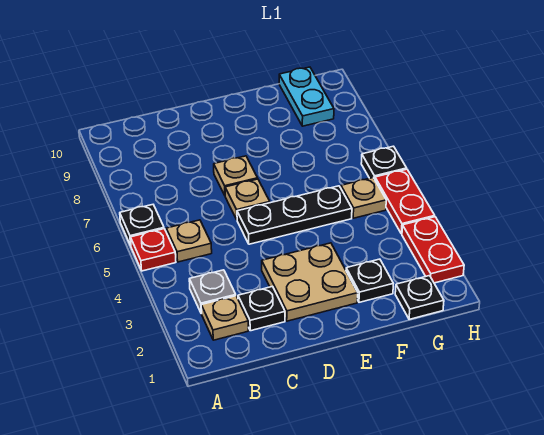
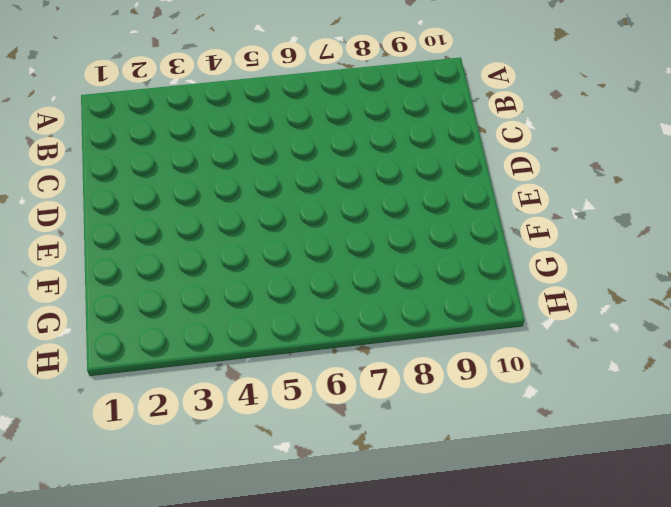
none -> red plate A5 level 1
none -> black plate A6 level 1
none -> tan plate B2 level 1

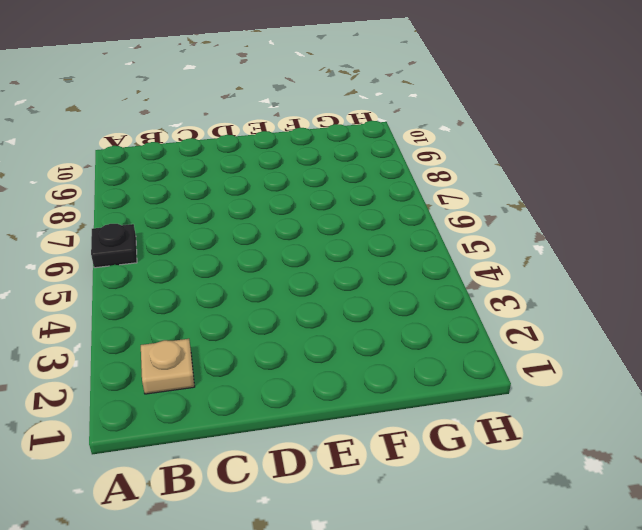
none -> red plate A5 level 1
none -> grey plate B3 level 1
none -> tan plate B5 level 1

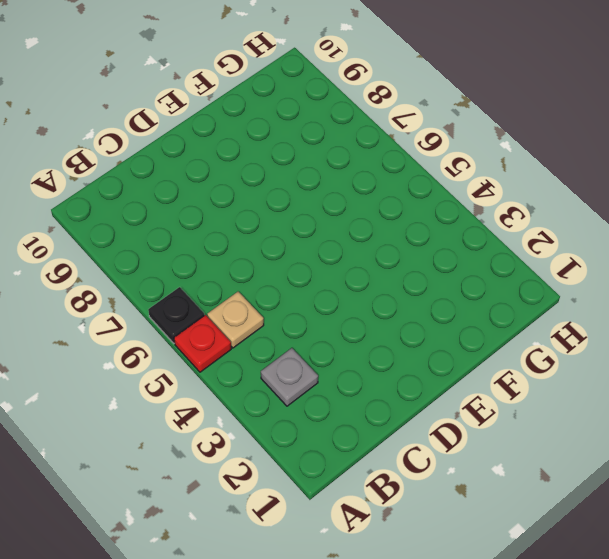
none -> tan plate B2 level 1
none -> black plate C2 level 1
none -> tan plate D2:E3 level 1

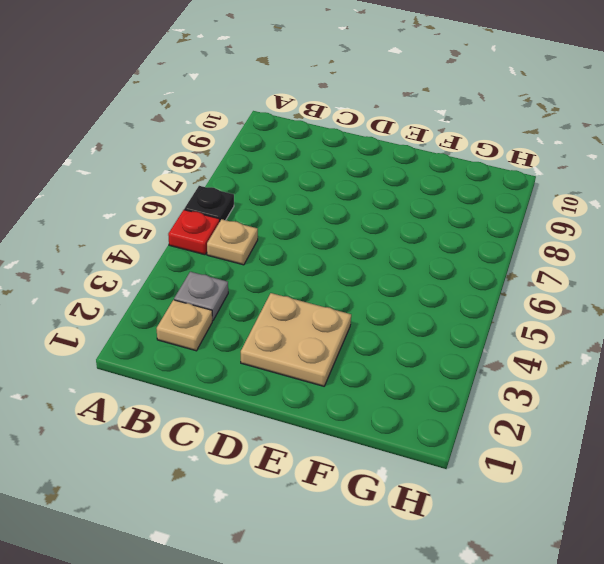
none -> black plate C2 level 1
none -> black plate D5:F5 level 1
none -> tan plate D6 level 1

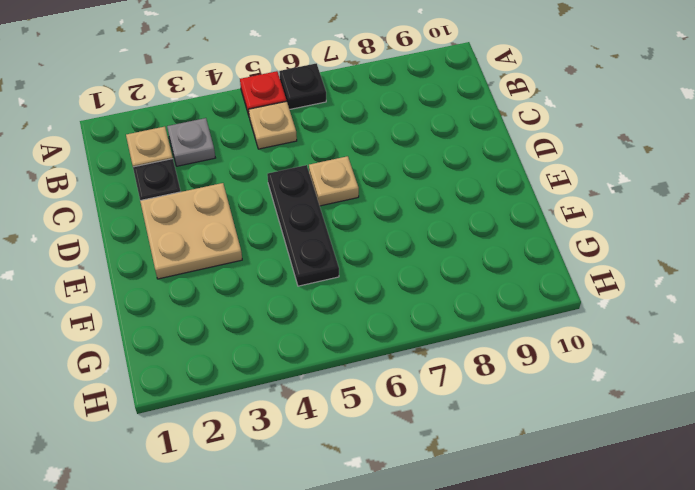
none -> tan plate D7 level 1
none -> black plate F2 level 1
none -> black plate G1 level 1

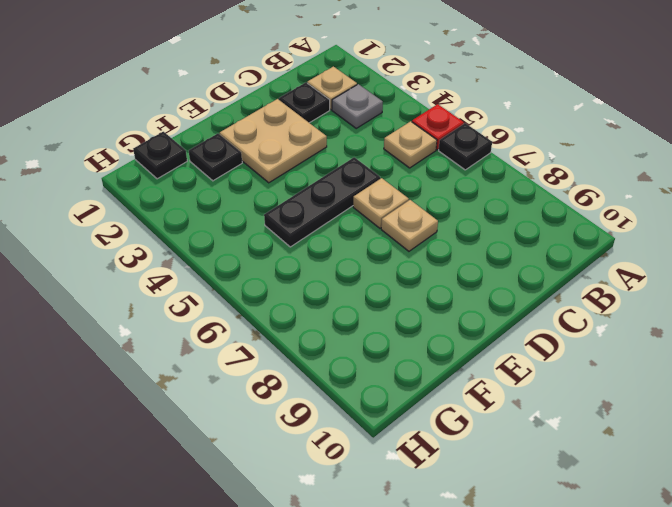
none -> tan plate G5 level 1
none -> cyan plate G9:G10 level 1
none -> red plate H2:H3 level 1

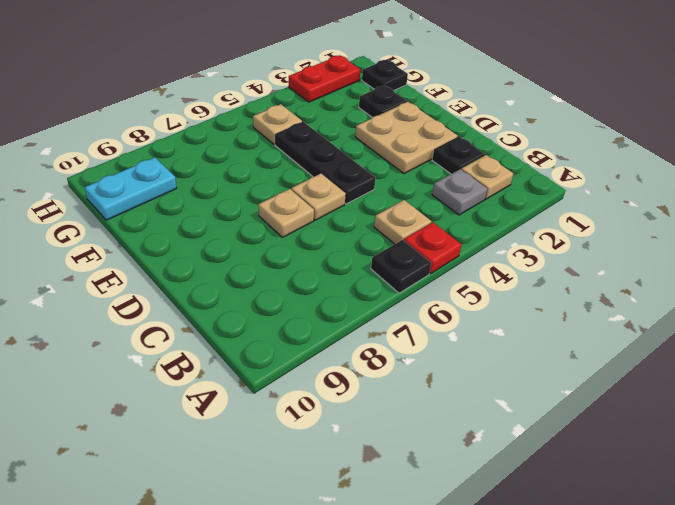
none -> red plate H4:H5 level 1
none -> black plate H6 level 1

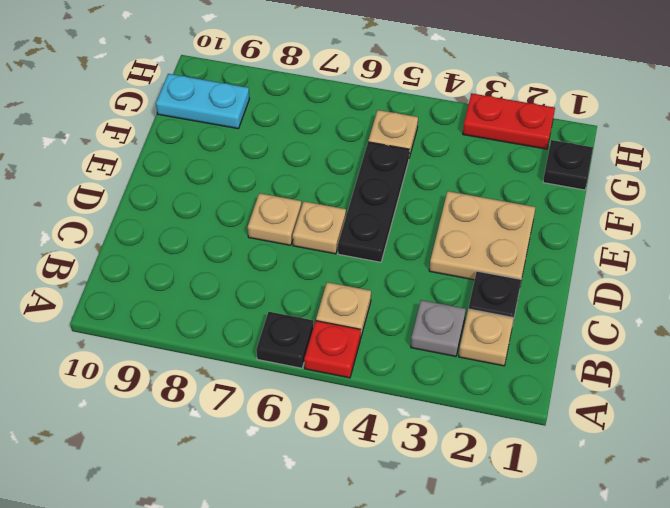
none -> black plate F2 level 1
none -> red plate H4:H5 level 1
none -> black plate H6 level 1

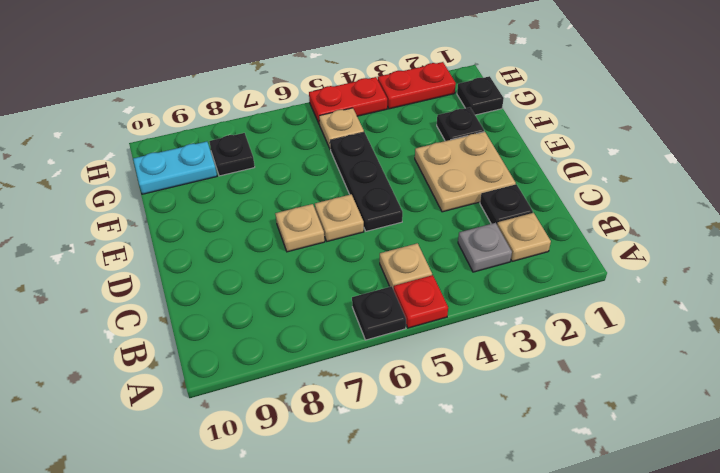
black plate G8 level 1 -> black plate H6 level 1

